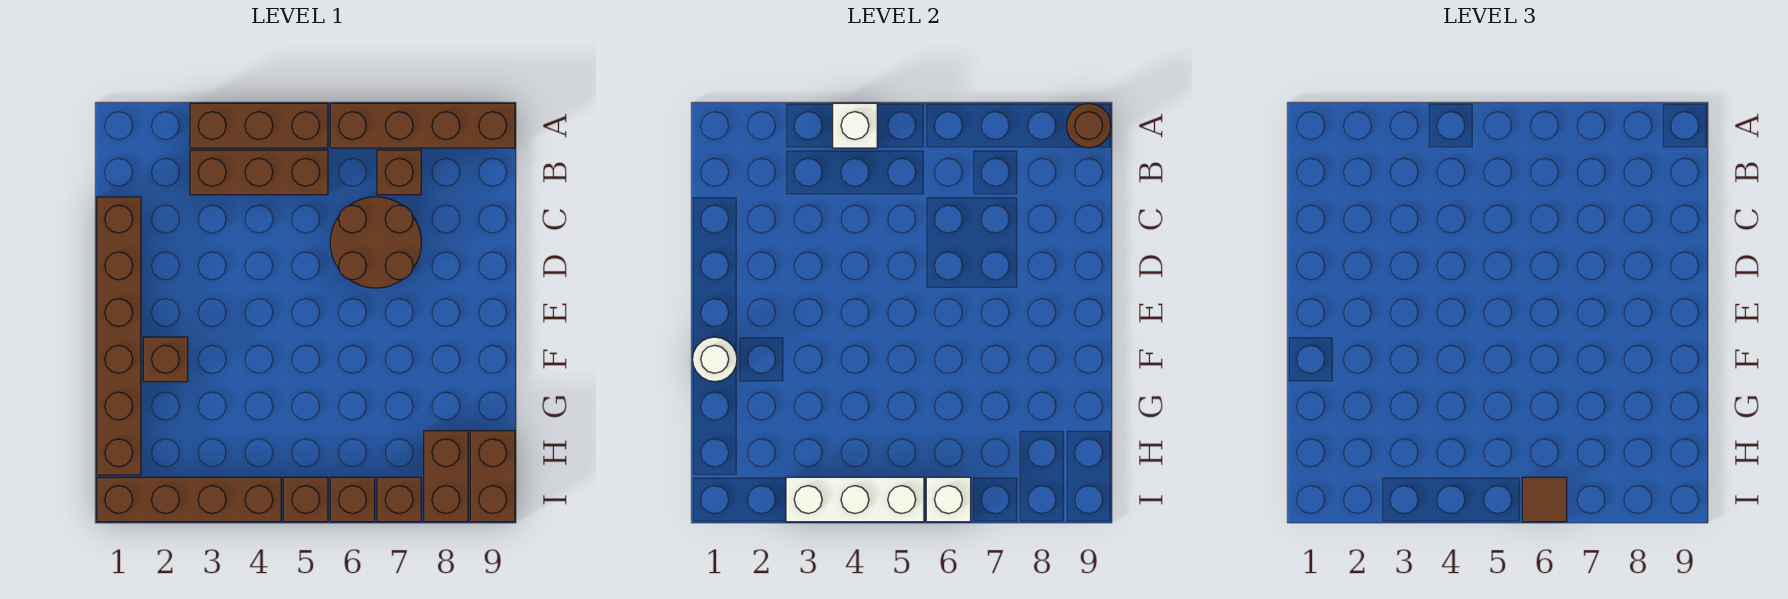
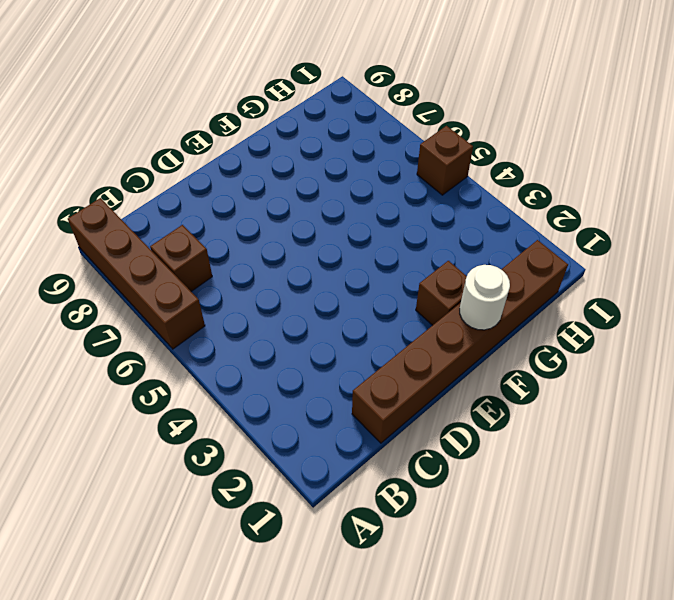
none -> brown brick A3:A5 level 1
none -> brown brick B3:B5 level 1
none -> brown round brick C6:D7 level 1

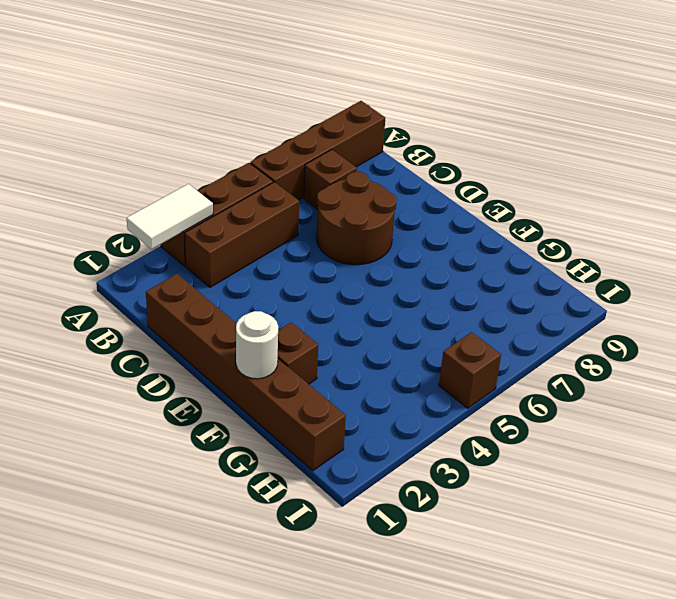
white tile A2:A3 level 2 -> none
none -> brown brick H8:I8 level 1
none -> brown brick H9:I9 level 1
none -> brown brick I1:I4 level 1

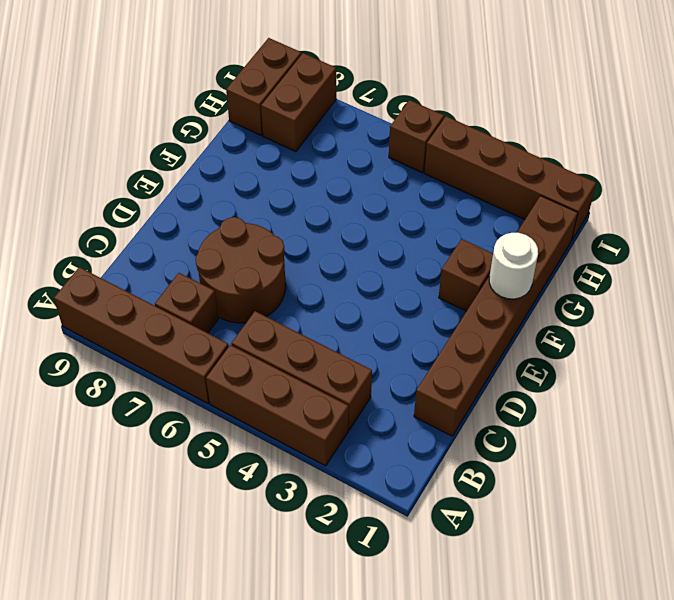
none -> brown brick I6 level 1
none -> brown brick I7 level 1
none -> white brick A4 level 2

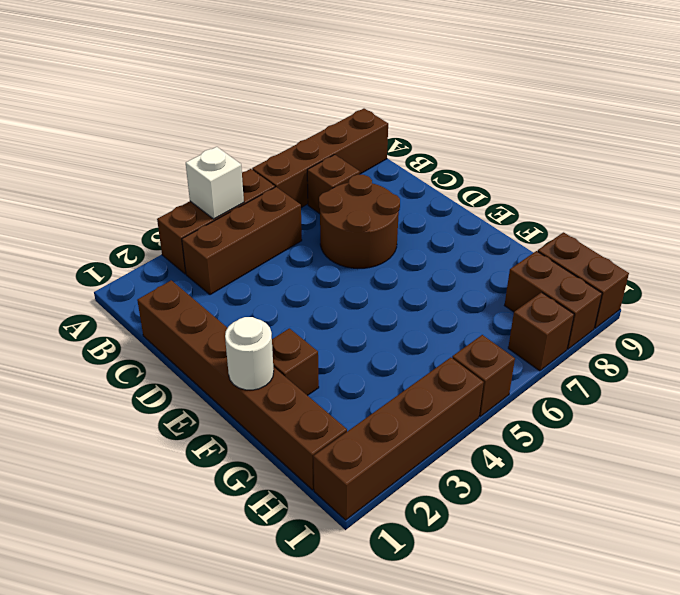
none -> brown brick I6 level 1
none -> brown round brick A9 level 2
none -> white brick I3:I5 level 2

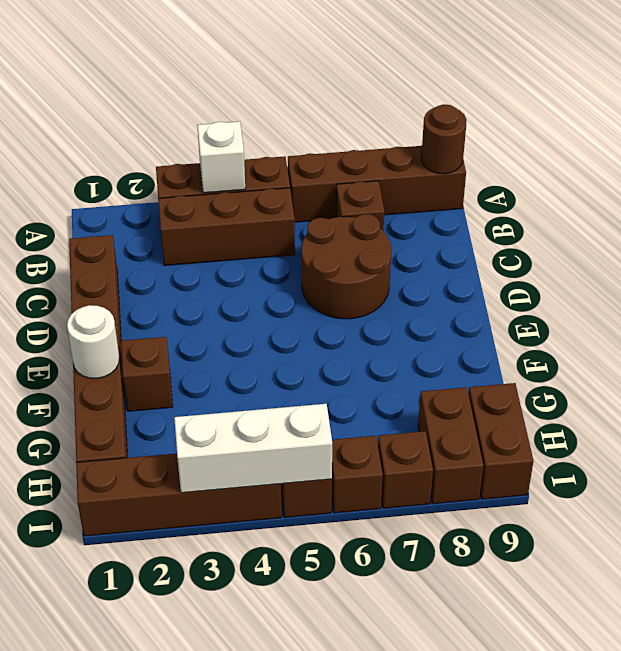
none -> white brick I6 level 2
none -> brown tile I6 level 3

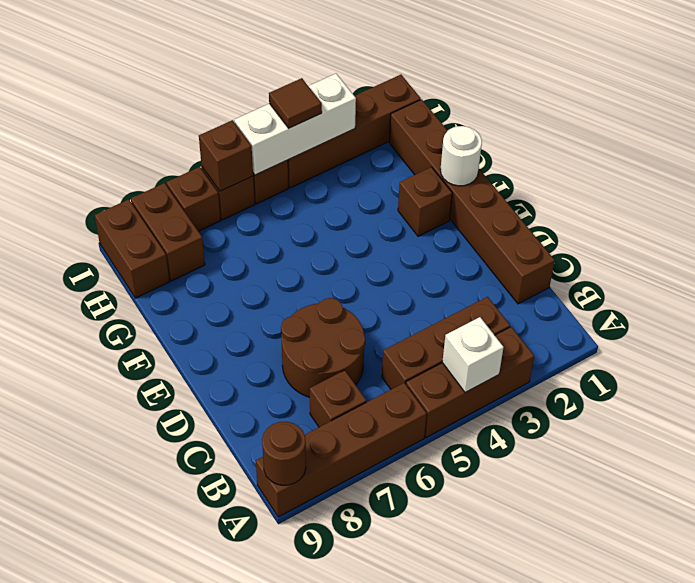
brown tile I4 level 3 -> brown tile I6 level 3
brown brick I6 level 2 -> white brick I6 level 2

